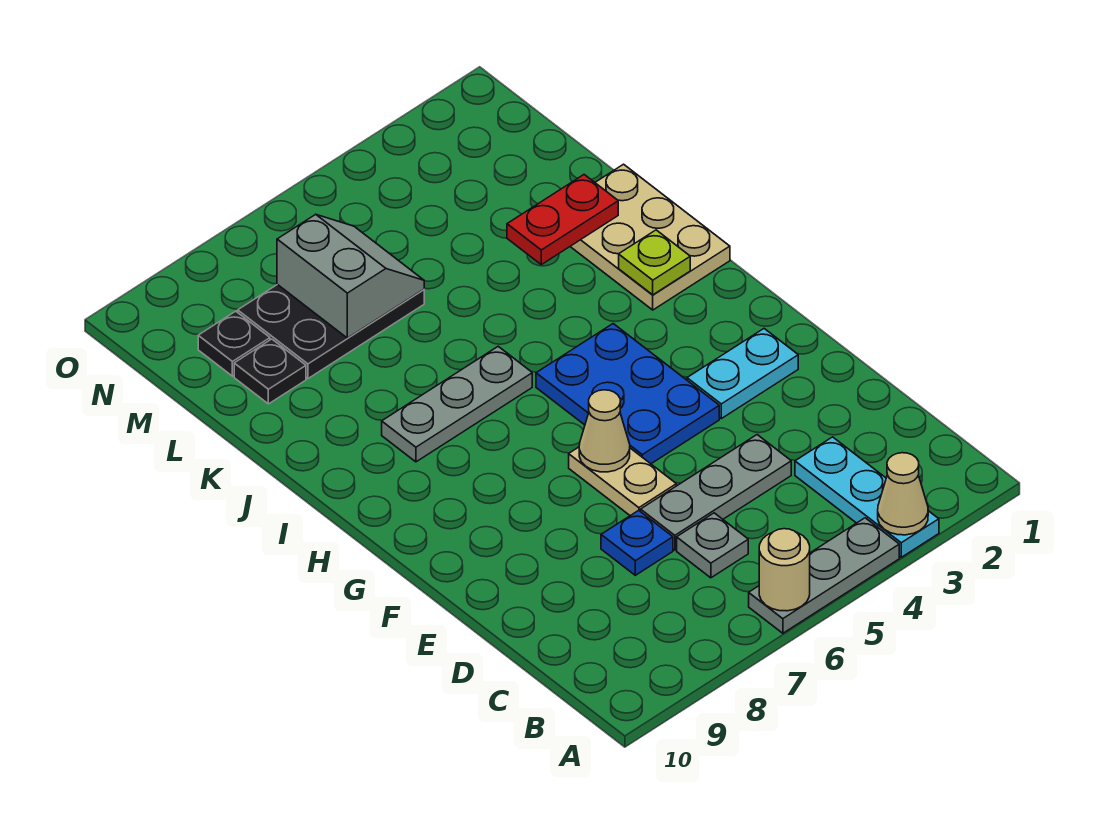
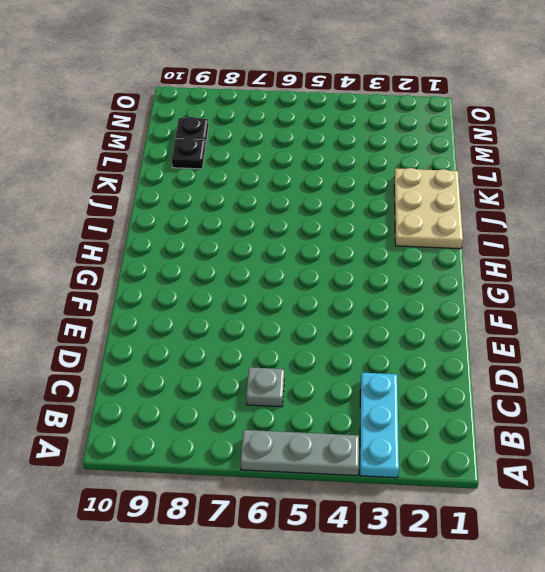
none -> grey plate D4:D6 level 1
none -> blue plate D7 level 1
none -> tan plate E6:F6 level 1

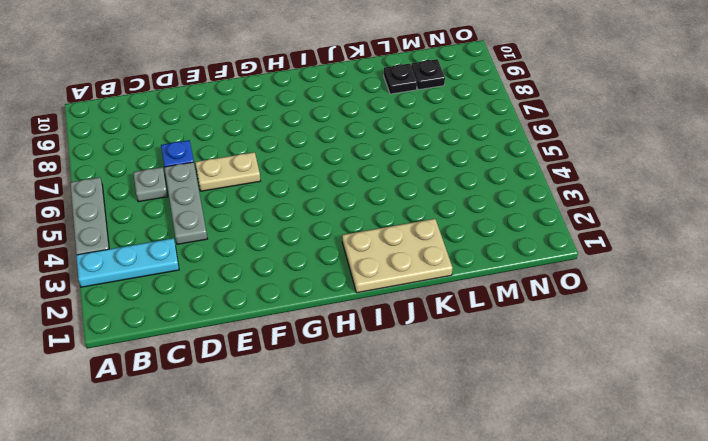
none -> cyan plate F2:F3 level 1
none -> blue plate F4:H5 level 1
none -> grey plate I6:I8 level 1

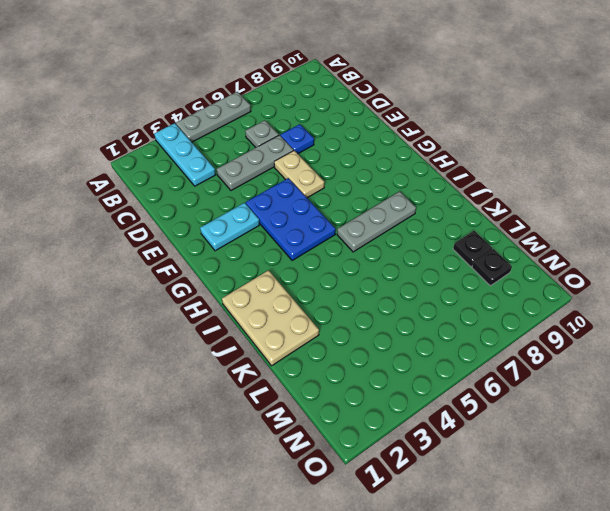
none -> black plate L6:M8 level 1
none -> tan cone A3 level 2
none -> tan round brick A6 level 2

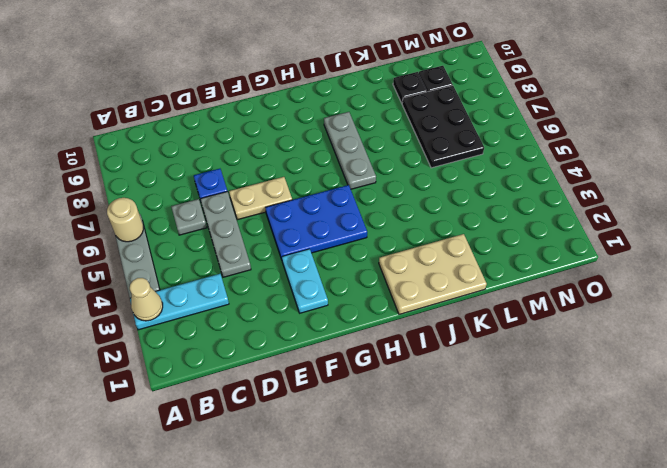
none -> tan cone F6 level 2
none -> lime plate I2 level 2
none -> red plate K2:K3 level 2

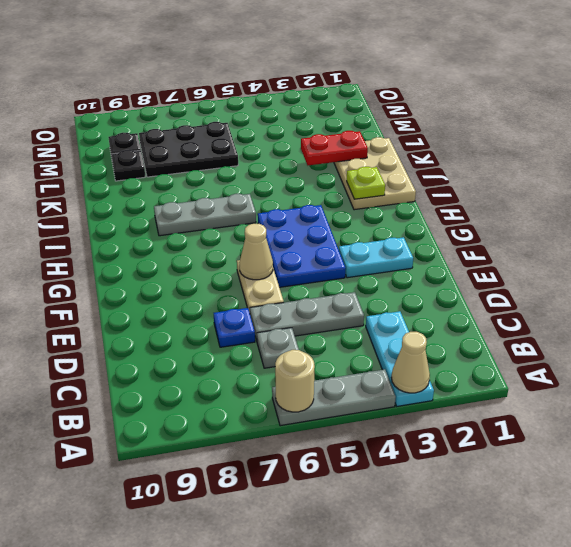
none -> grey slope L6:M7 level 2 top 7

